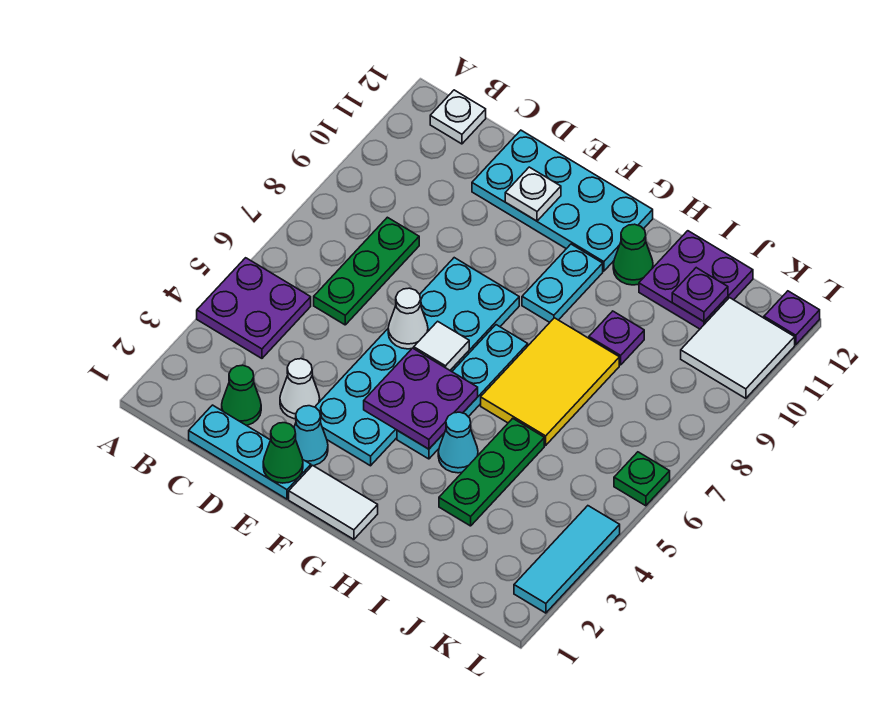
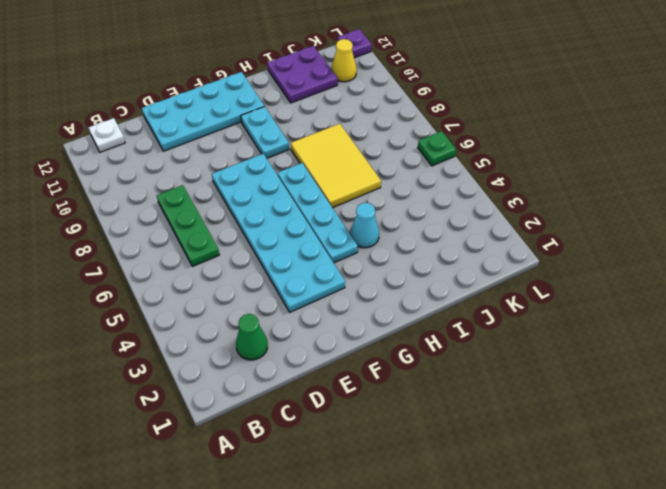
yellow cone K11 level 1 -> white tile K10:L11 level 1
none -> purple plate A4:B5 level 1
none -> cyan plate C1:E1 level 1
none -> white cone D3 level 1

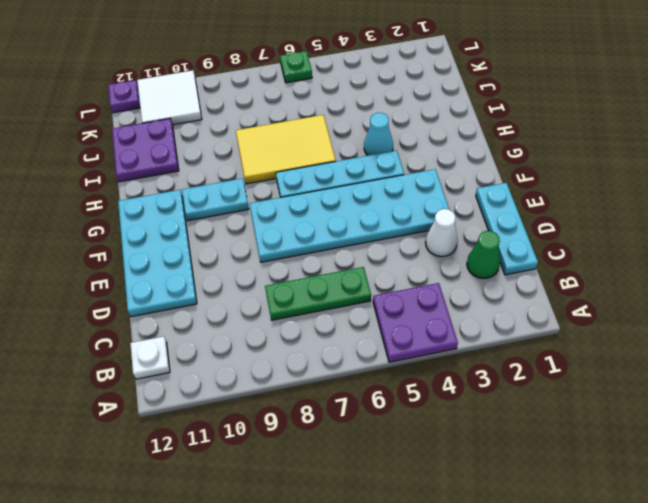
none -> cyan cone E2 level 1
none -> white tile F1:G1 level 1
none -> green cone H11 level 1

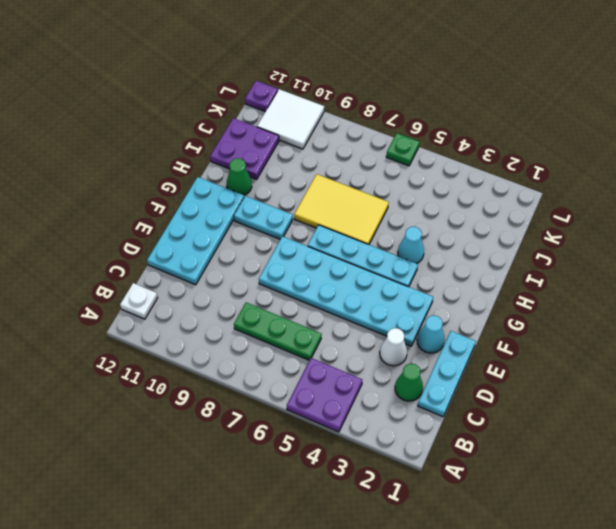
none -> white tile F1:G1 level 1
none -> green plate I3:I5 level 1
none -> purple plate I9 level 1

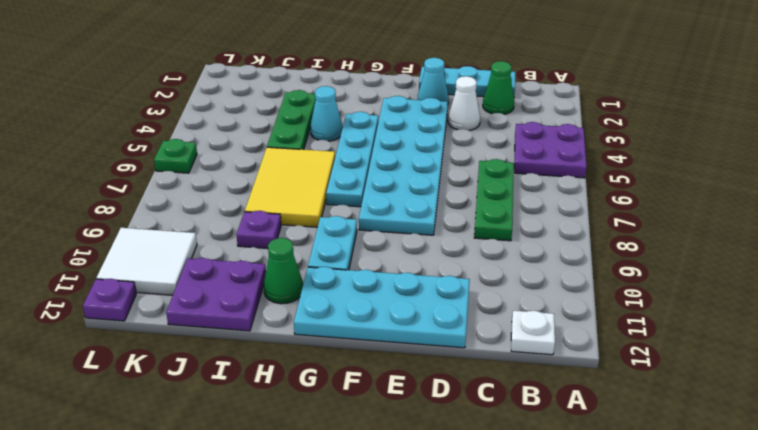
none -> white tile F1:G1 level 1
none -> cyan tile L2:L4 level 1
none -> green cone E1 level 2

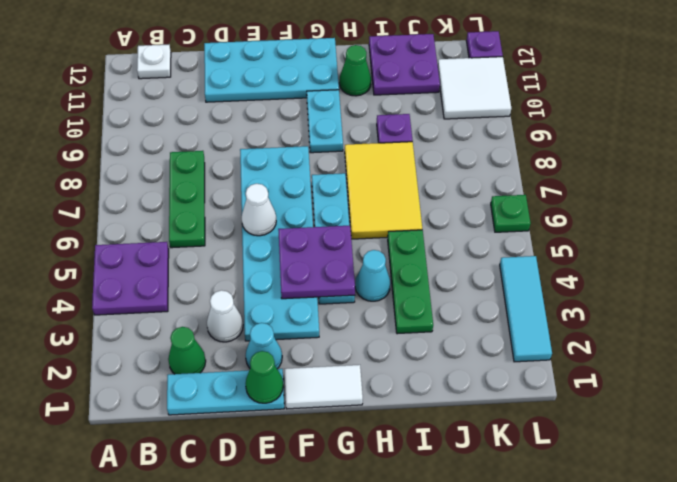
none -> white plate E11 level 2
none -> white tile F6 level 2
none -> purple plate J11 level 2

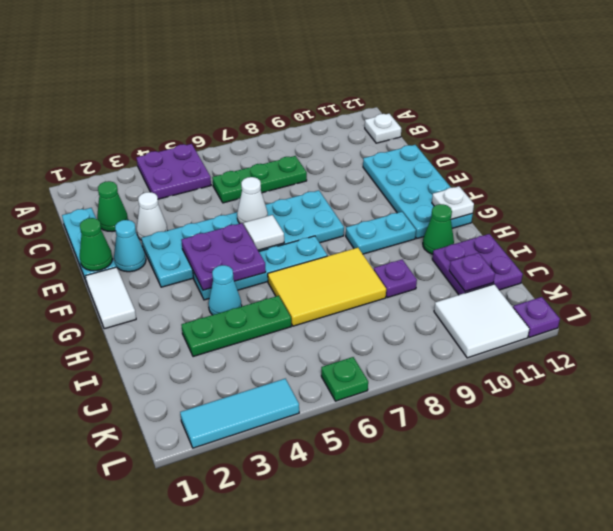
white plate G12 level 2 -> white plate E11 level 2

